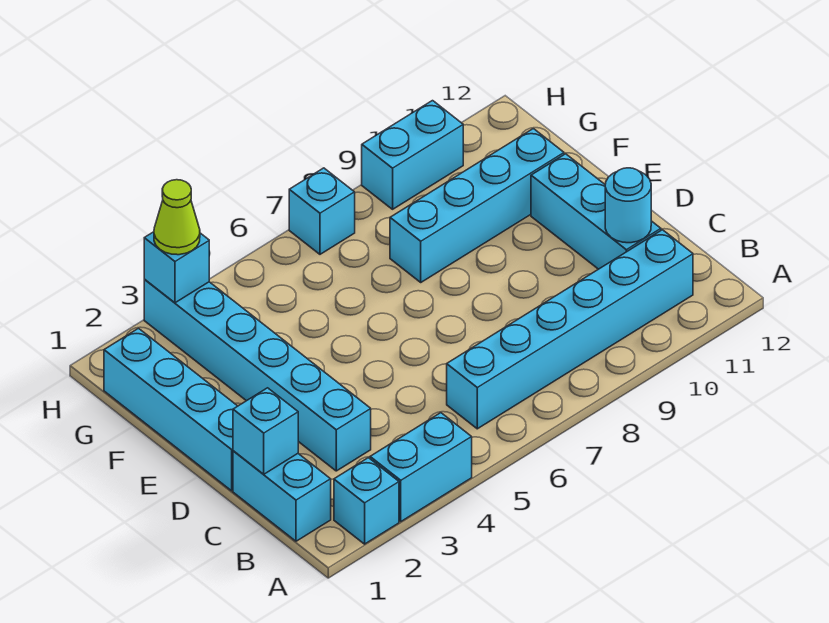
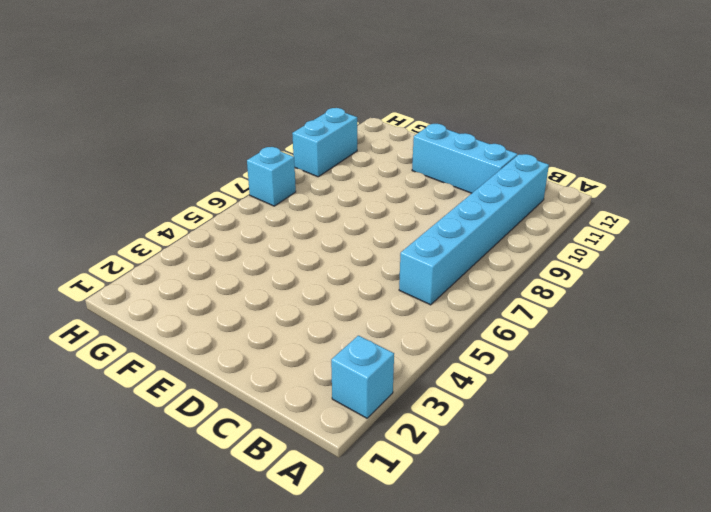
none -> cyan brick A3:A4 level 1
none -> cyan brick B1:C1 level 1
none -> cyan brick C3:H3 level 1

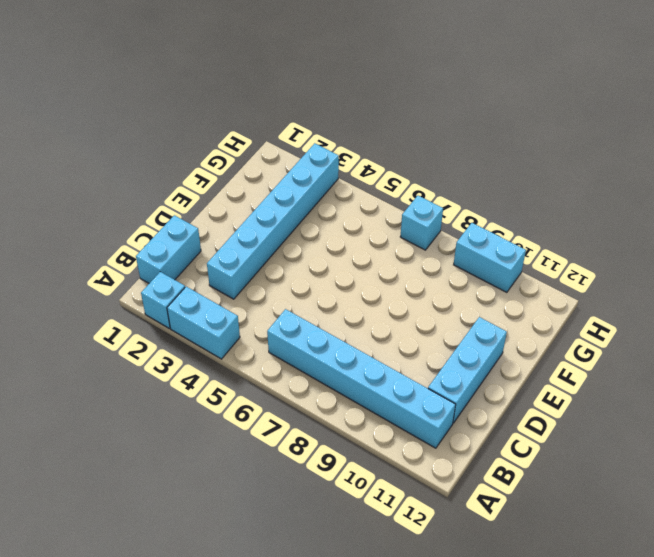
none -> cyan brick D1:G1 level 1
none -> cyan brick F8:F11 level 1
none -> cyan brick C1 level 2

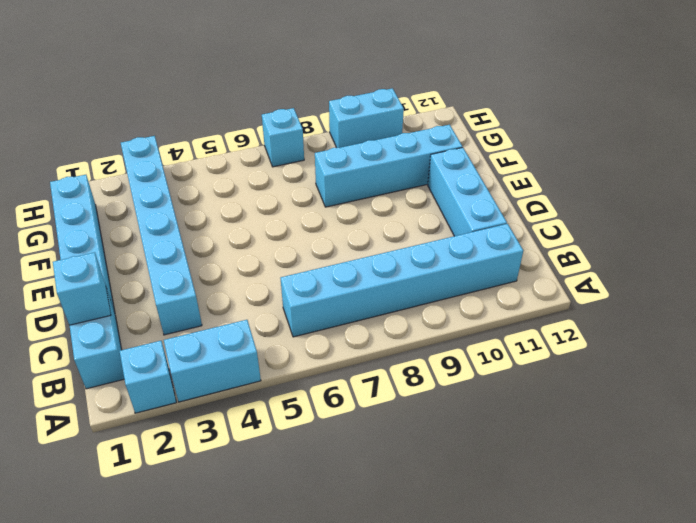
none -> cyan round brick C11 level 2
none -> cyan brick H3 level 2
none -> lime cone H3 level 3

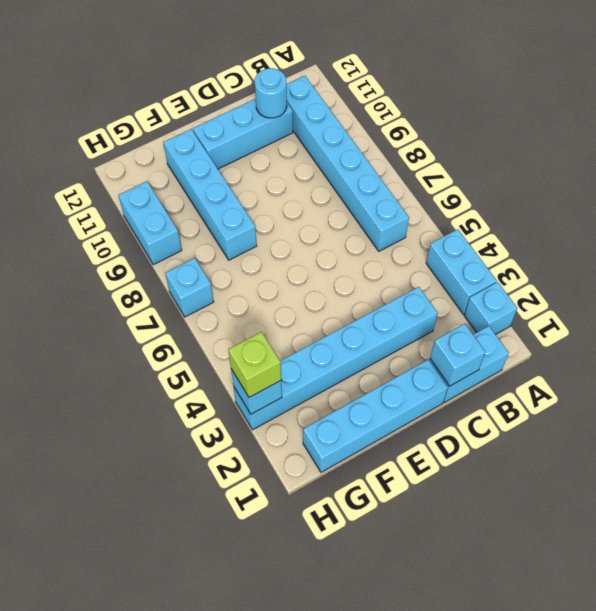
lime brick H3 level 3 -> lime cone H3 level 3

